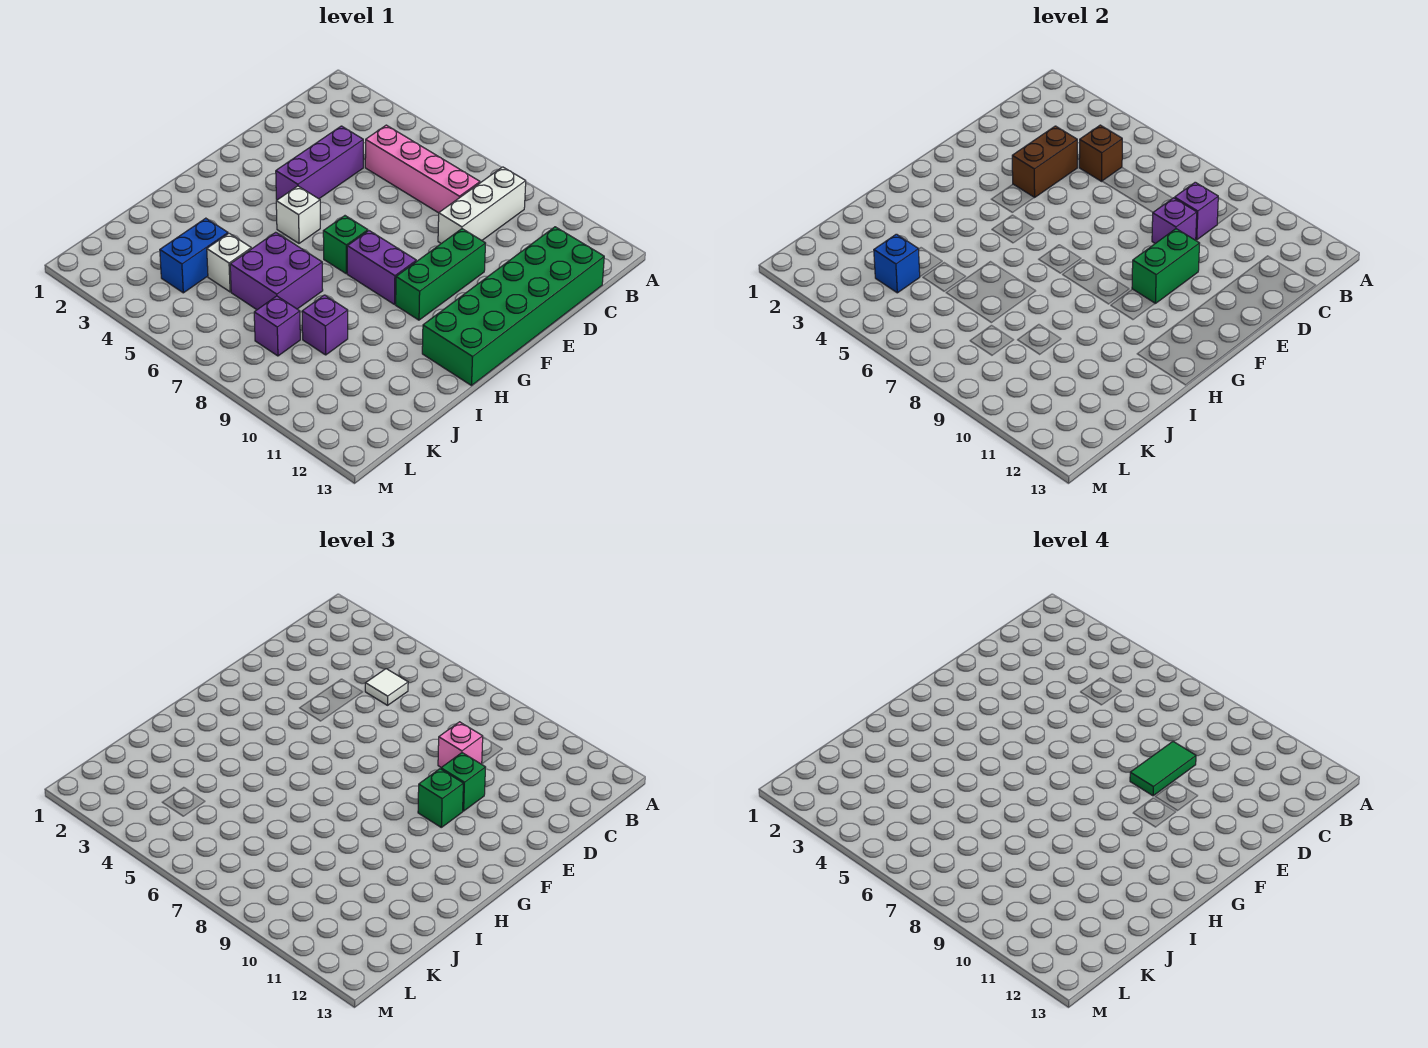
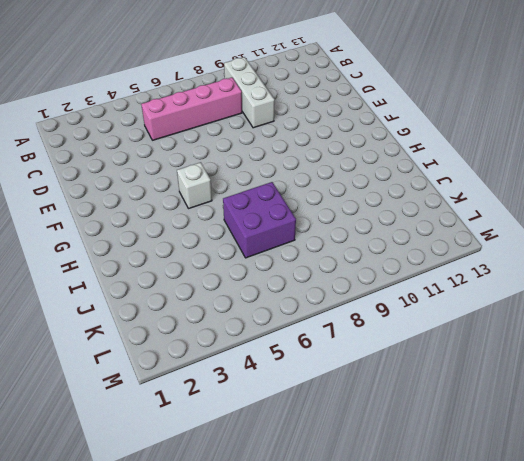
none -> green brick C12:H13 level 1
none -> purple brick D4:F4 level 1
none -> green brick E10:G10 level 1

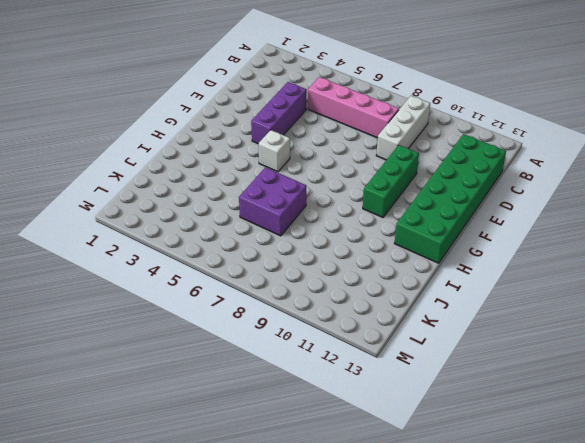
none -> green brick G7 level 1
none -> purple brick G8:G9 level 1
none -> blue brick J4:K4 level 1

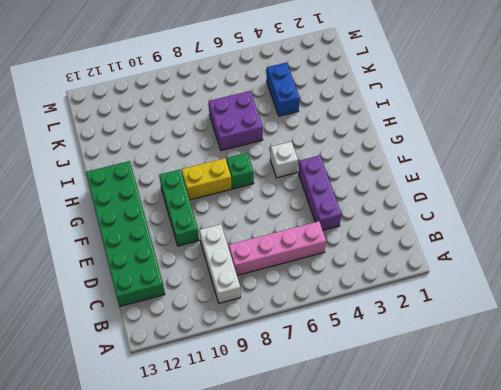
yellow brick G8:G9 level 1 -> purple brick G8:G9 level 1
none -> white brick J5 level 1
none -> purple brick J9 level 1
none -> purple brick K8 level 1

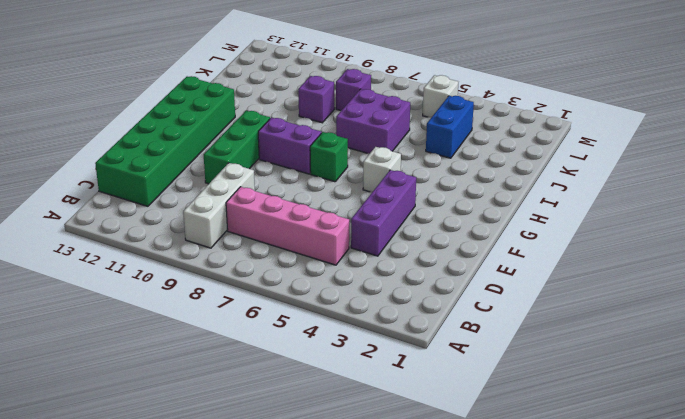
white brick L5 level 1 -> white brick J5 level 1
none -> brown brick C5 level 2
none -> purple brick C9 level 2
none -> brown brick D4:E4 level 2

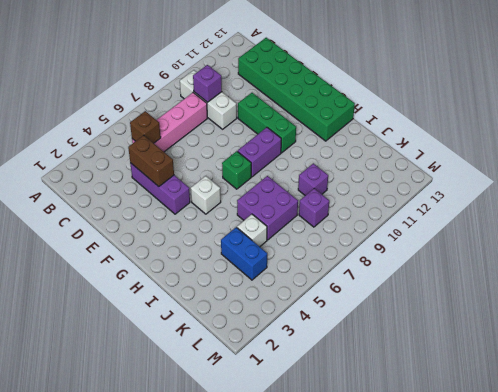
none -> purple brick D9 level 2
none -> green brick E10:F10 level 2
none -> blue brick K4 level 2

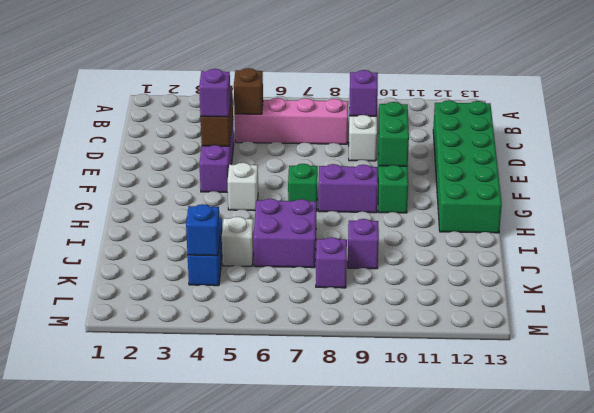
purple brick E4 level 3 -> purple brick D9 level 2
none -> white tile C5 level 3
none -> pink brick D9 level 3
none -> green brick E10 level 3

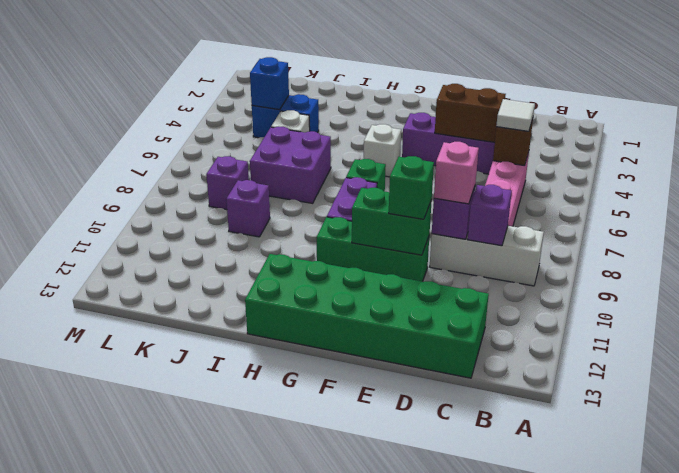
none -> green brick F10 level 3
none -> green tile D9:E9 level 4

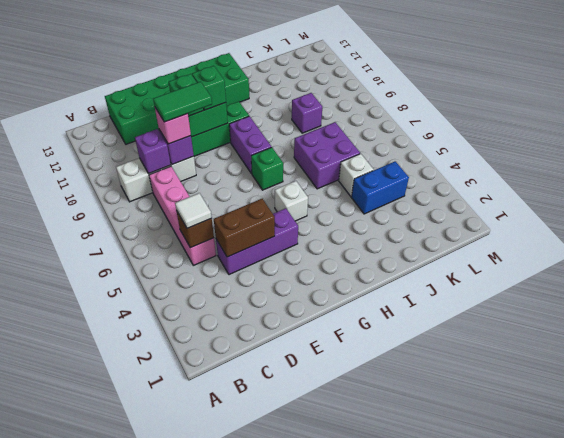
none -> purple brick K8 level 1
none -> blue brick K4 level 2

